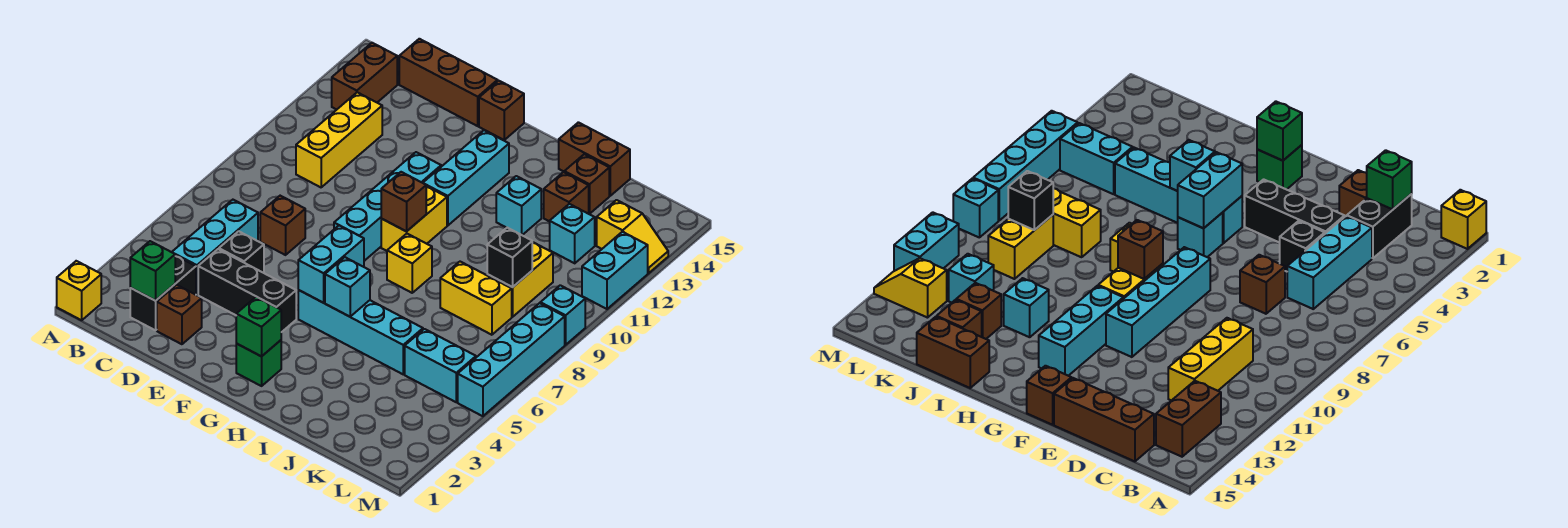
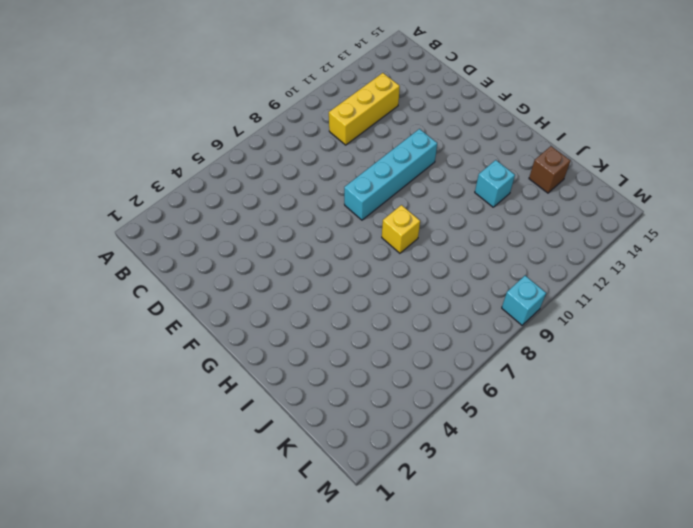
none -> yellow brick A1 level 1
none -> brown brick B13:B14 level 1
none -> black brick C2:C3 level 1
none -> cyan brick C4:C6 level 1

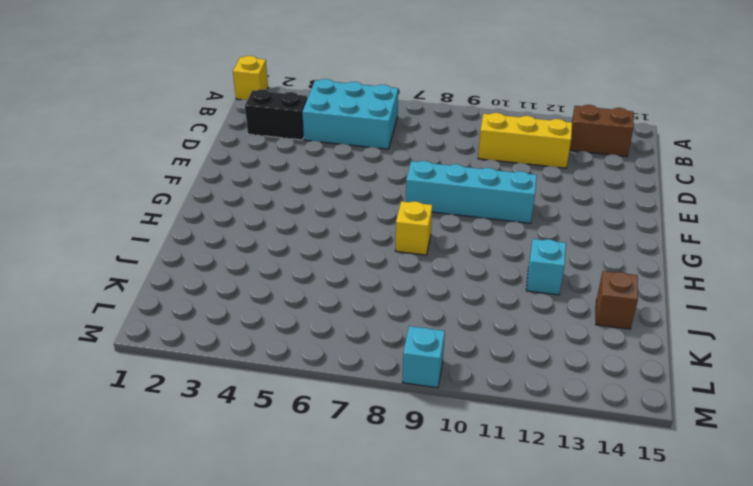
cyan brick B4:C6 level 1 -> cyan brick C4:C6 level 1
none -> brown brick C15:E15 level 1
none -> brown brick D2 level 1
none -> black brick D4:F4 level 1
none -> black brick D5 level 1

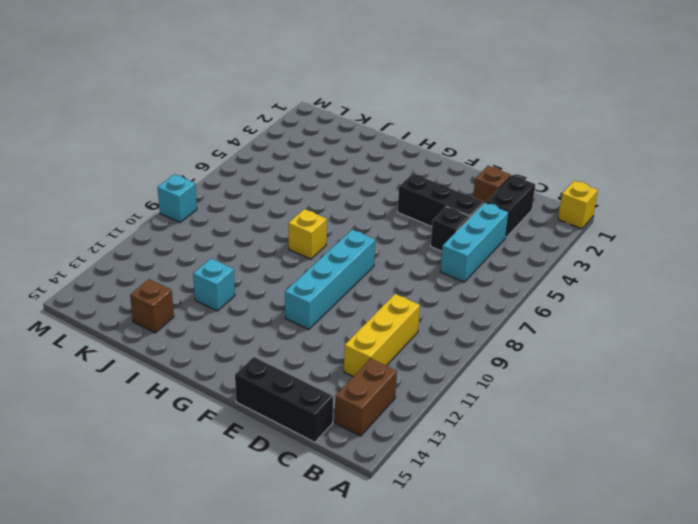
black brick C15:E15 level 1 -> brown brick C15:E15 level 1
none -> brown brick D7 level 1
none -> brown brick F15 level 1
none -> green brick G2 level 1
none -> cyan brick G5:J5 level 1

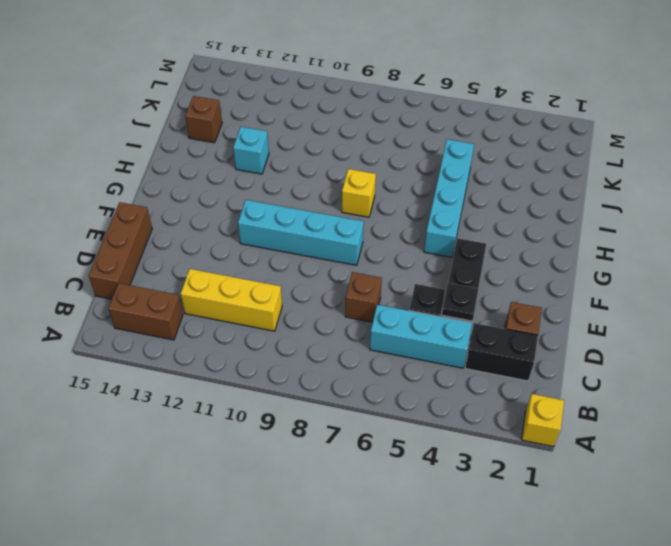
black plate D4 level 2 -> none
none -> brown brick F15 level 1
none -> green brick G2 level 1
none -> cyan brick G6 level 1
none -> yellow brick G9:G10 level 1

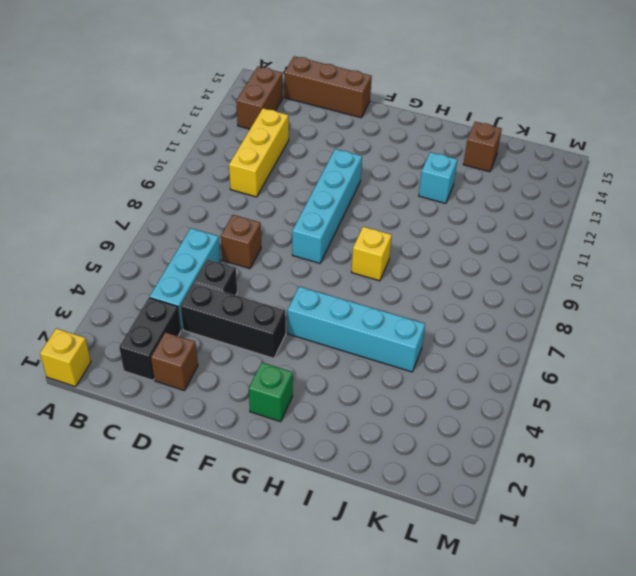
none -> brown brick F15 level 1
none -> cyan brick G6 level 1
none -> yellow brick G9:G10 level 1
none -> cyan brick G11:G13 level 1

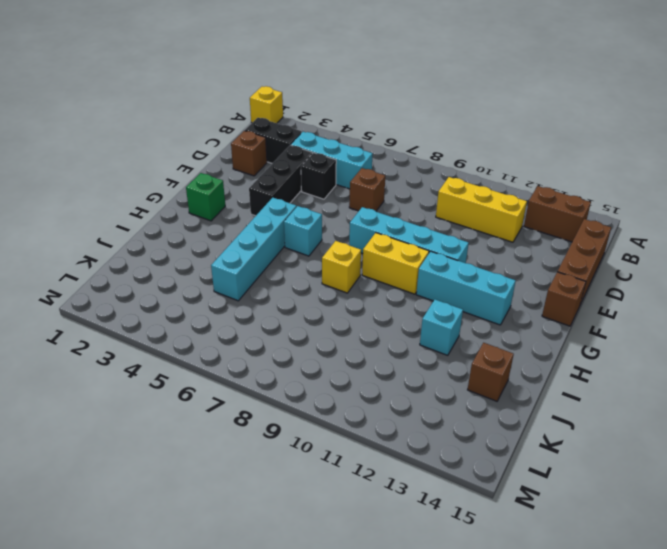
none -> brown brick I15:J15 level 1
none -> yellow brick J8:K8 level 1
none -> brown brick J13 level 1
none -> cyan brick K5:L5 level 1

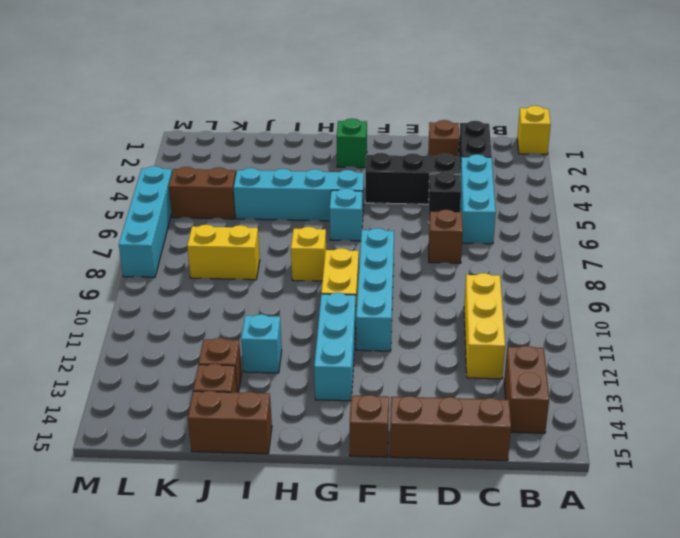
brown brick K5:L5 level 1 -> cyan brick K5:L5 level 1
none -> yellow brick K9:K10 level 1
none -> cyan brick K12 level 1
none -> yellow slope L13:M13 level 1 top L
none -> cyan brick M9 level 1

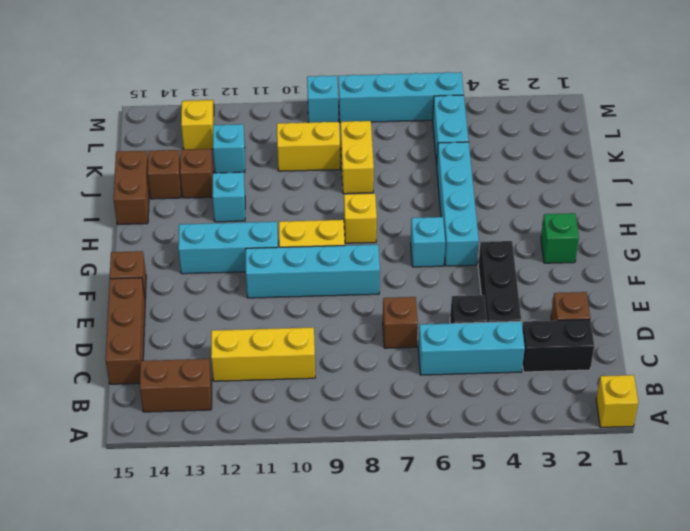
none -> cyan brick M11:M12 level 1
none -> green brick C2 level 2
none -> green brick G2 level 2
none -> cyan brick G5:G6 level 2

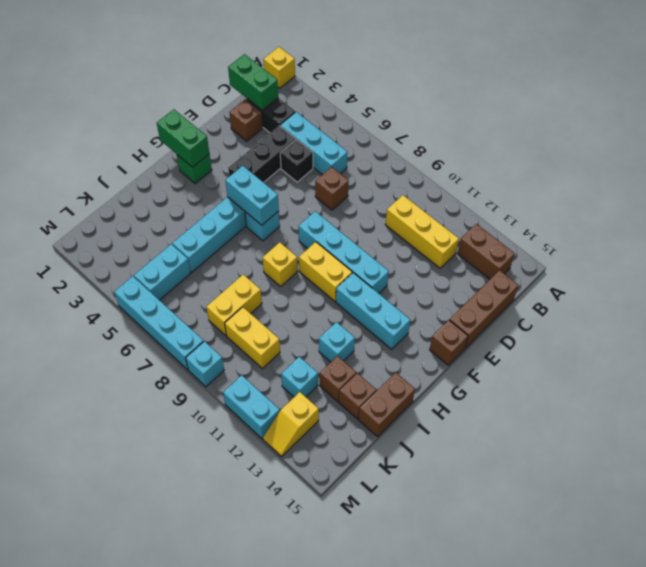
green brick C1:C2 level 2 -> green brick C2 level 2
green brick G1:G2 level 2 -> green brick G2 level 2
none -> brown brick G9 level 2
none -> cyan brick H5 level 2
none -> black brick K9 level 2

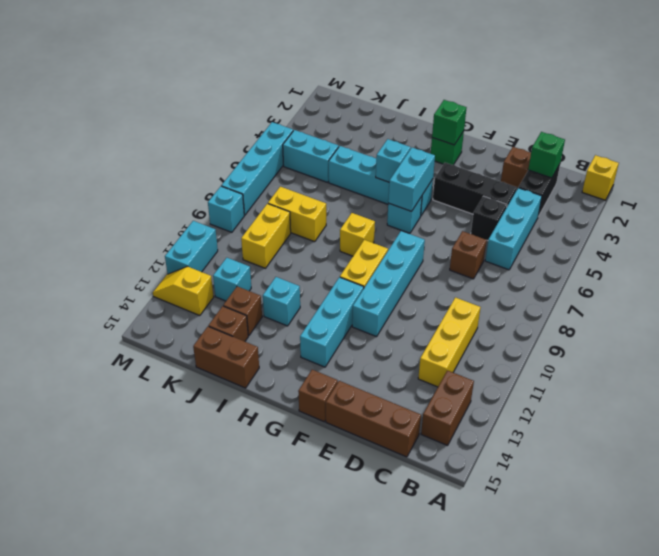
none -> brown brick G9 level 2
none -> black brick K9 level 2

